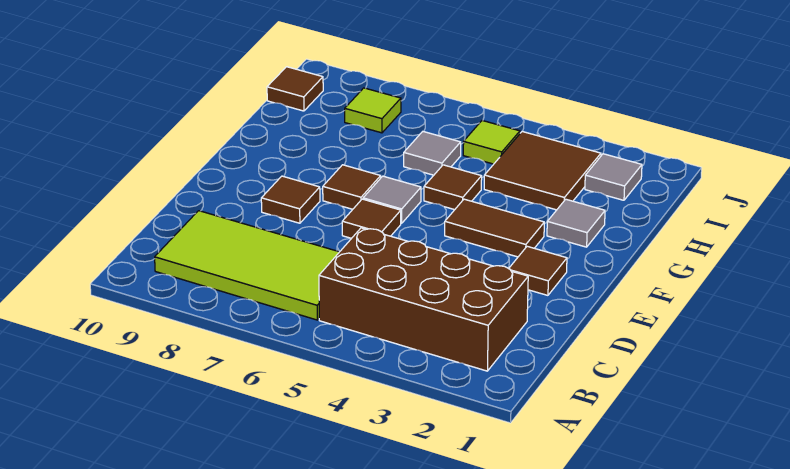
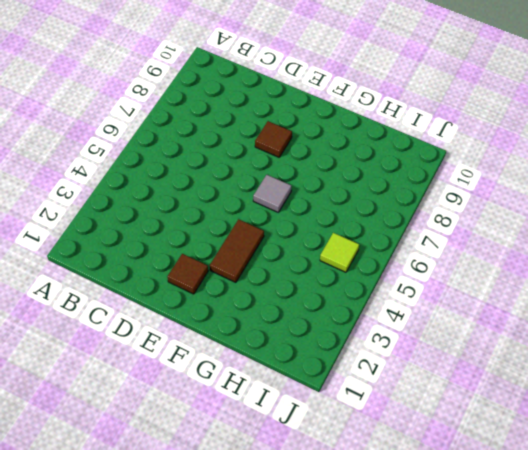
none -> brown brick B2:C5 level 1
none -> lime tile B6:C9 level 1
none -> brown tile E6 level 1

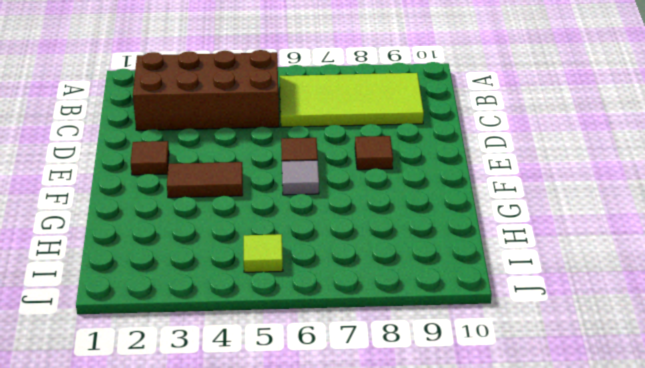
none -> brown tile F7 level 1
none -> grey tile G2 level 1
none -> brown tile G5 level 1

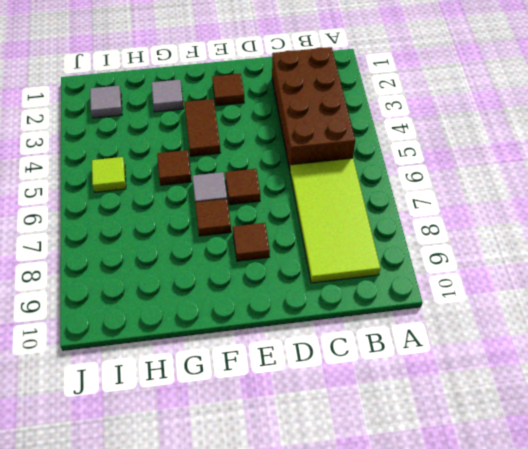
none -> brown tile H3:I4 level 1
none -> grey tile H6 level 1
none -> lime tile I8 level 1

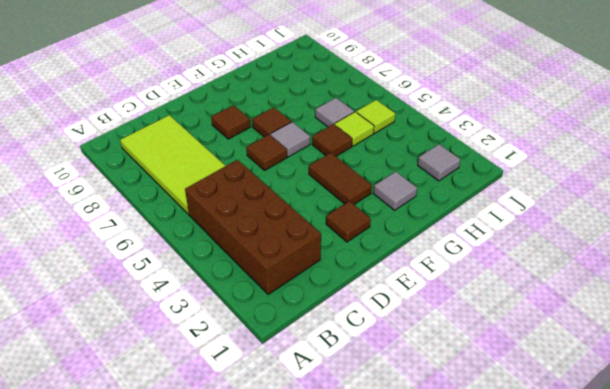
lime tile H5 level 1 -> lime tile I8 level 1
none -> brown tile H3:I4 level 1
none -> brown tile I10 level 1

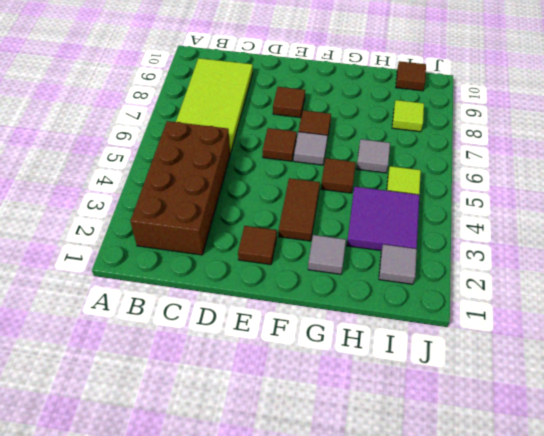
purple tile H3:I4 level 1 -> brown tile H3:I4 level 1

